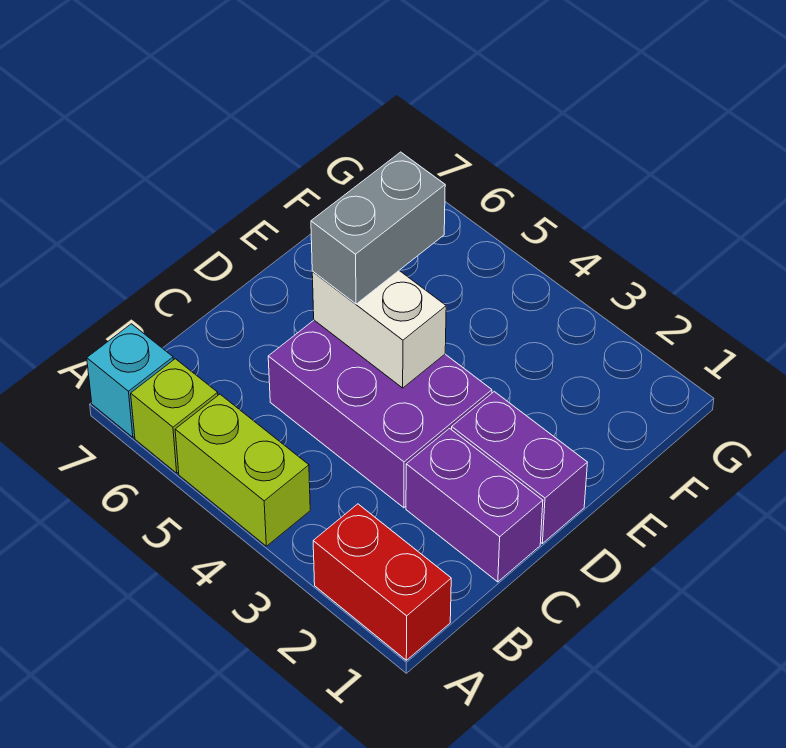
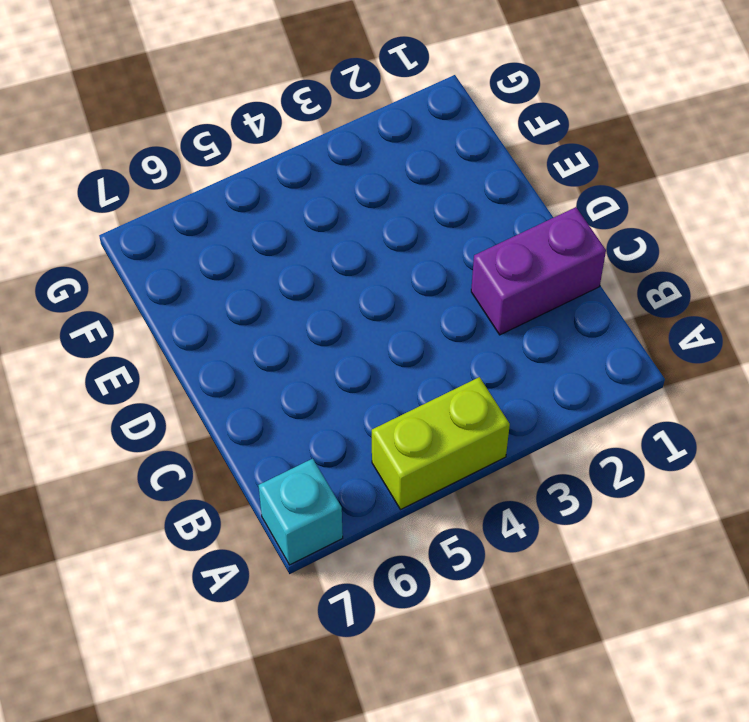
none -> red brick A1:A2 level 1
none -> lime brick A6 level 1

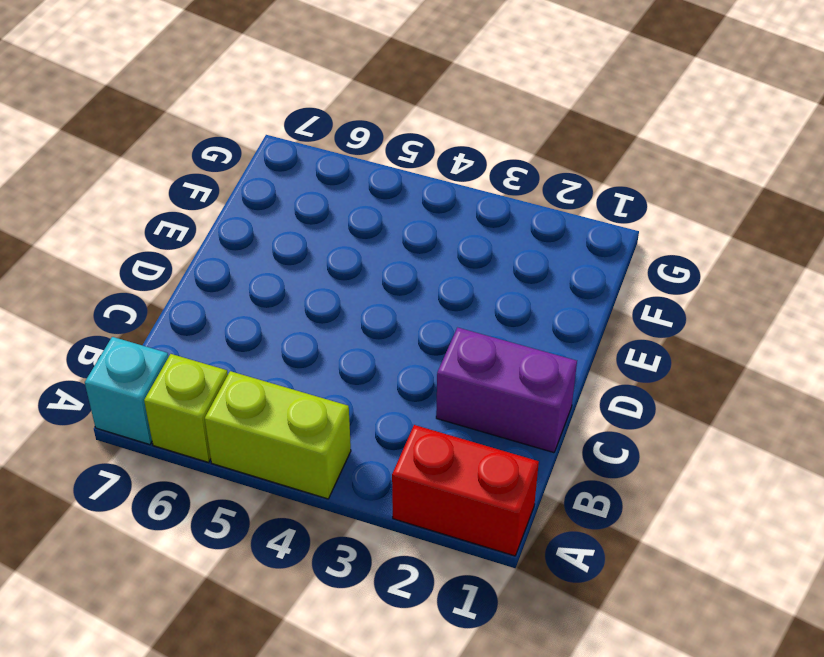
none -> purple brick C3:D5 level 1
none -> purple brick D1:D2 level 1

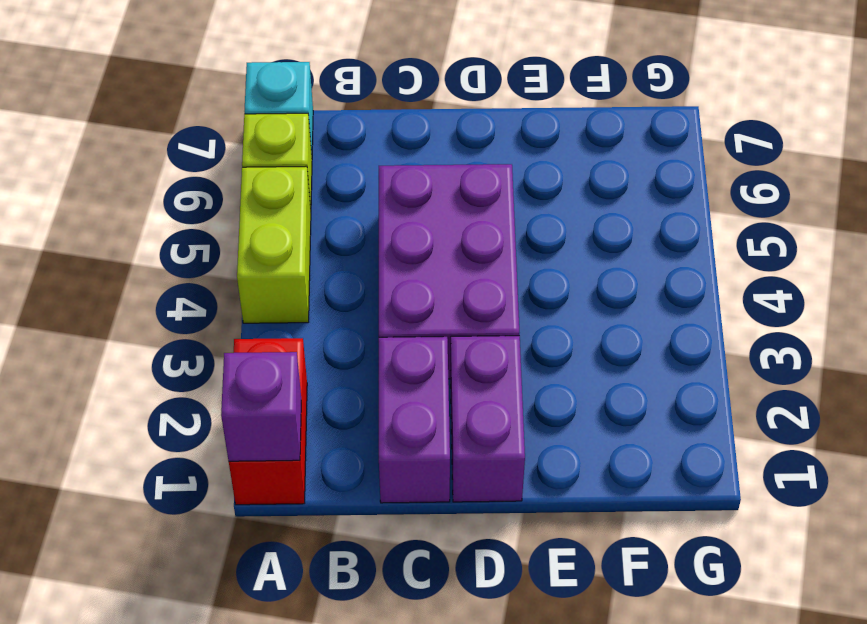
purple brick A1 level 2 -> none
none -> white brick D4:D5 level 2
none -> grey brick D5:E5 level 3

